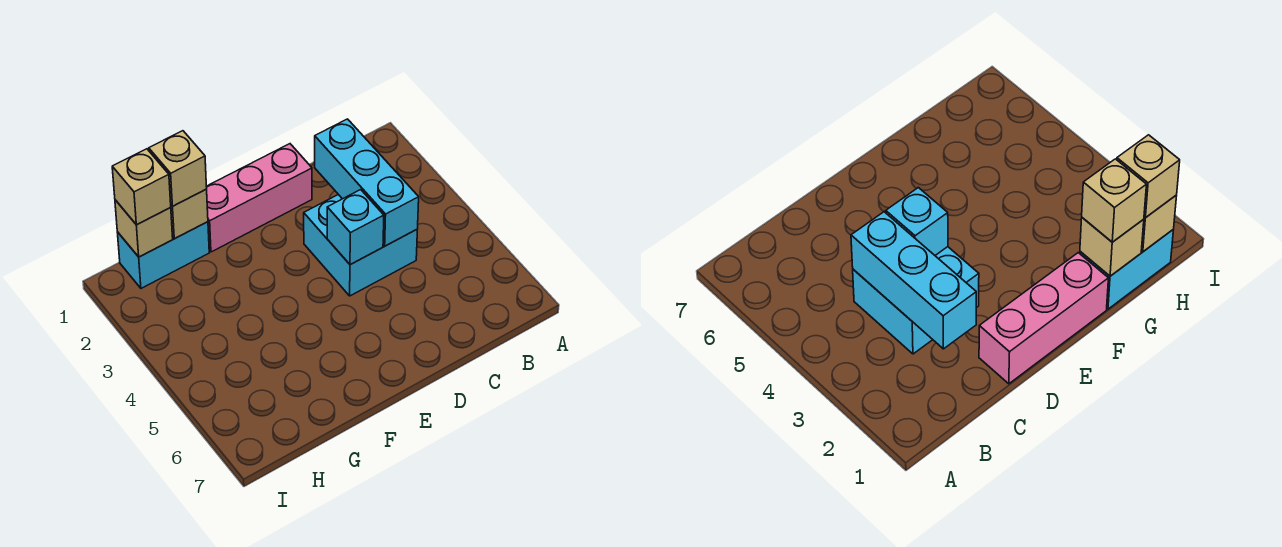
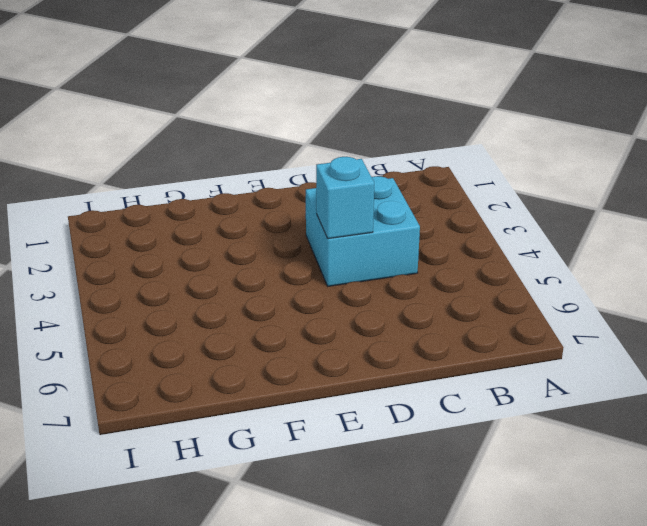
none -> pink brick D1:F1 level 1
none -> cyan brick G1:H1 level 1

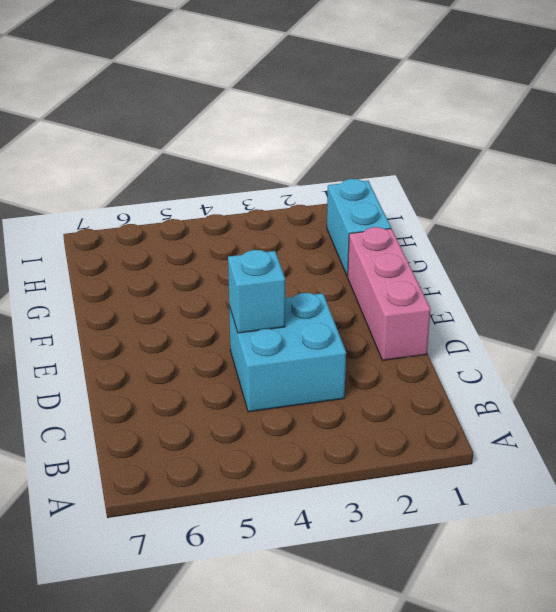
none -> cyan brick C2:C4 level 2
none -> tan brick G1 level 2

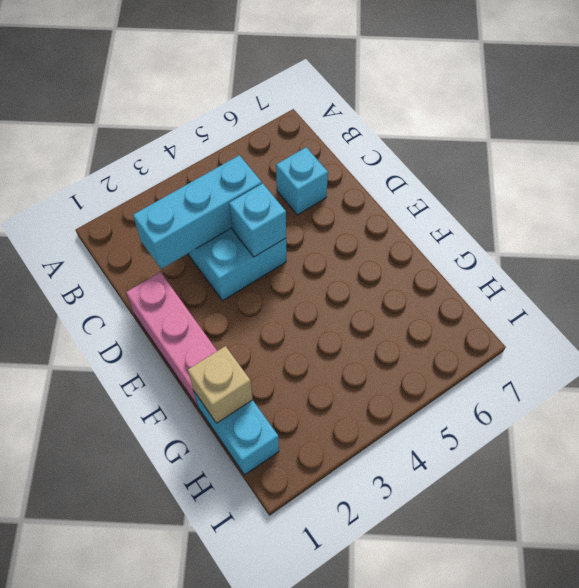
cyan brick C6 level 1 -> none
none -> tan brick H1 level 2
none -> tan brick G1 level 3

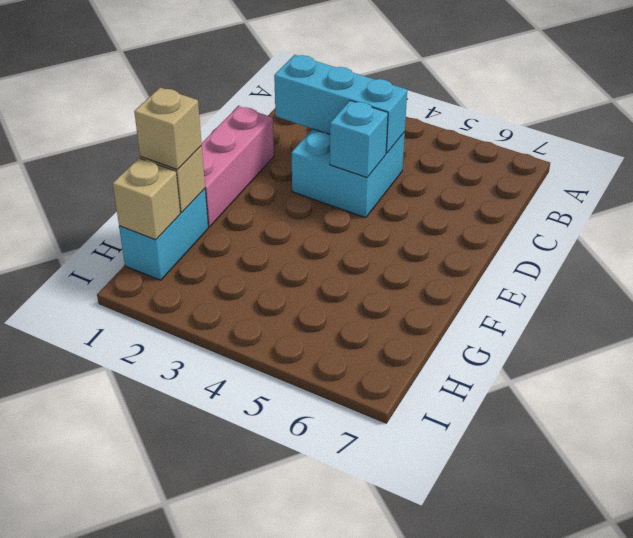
none -> tan brick H1 level 3

